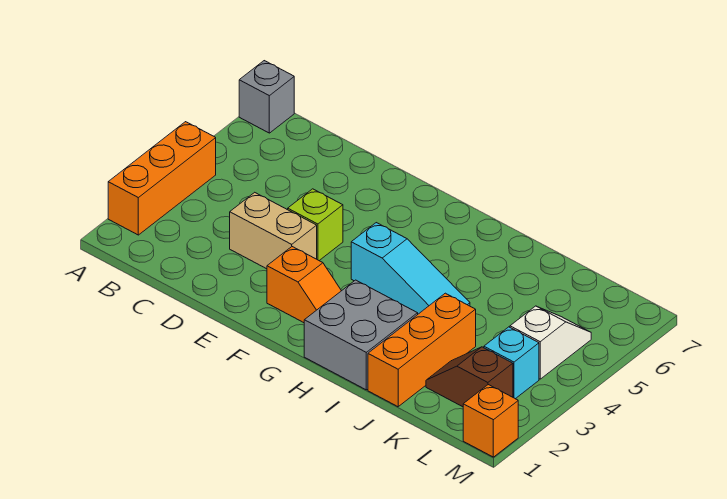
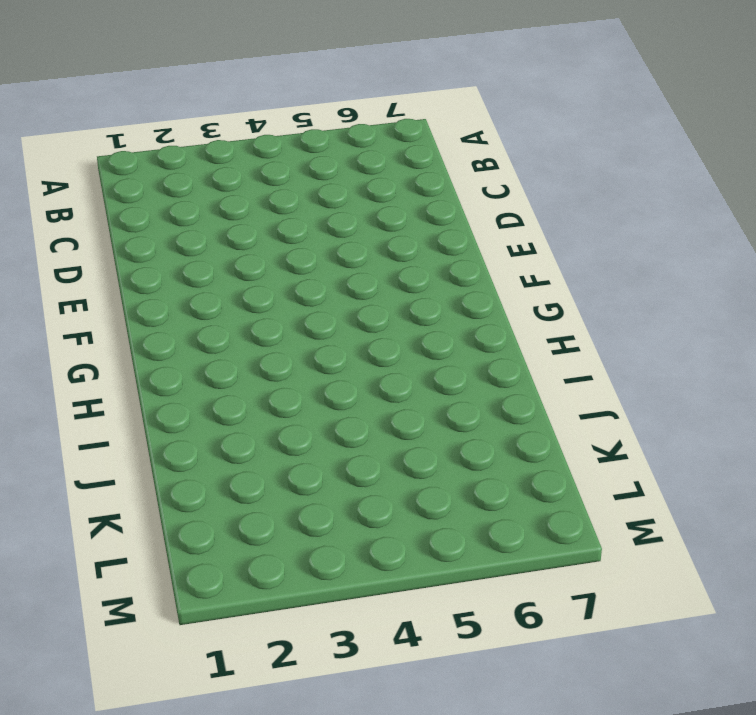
none -> orange brick A2:A4 level 1
none -> grey brick A7 level 1
none -> tan brick D3:E3 level 1

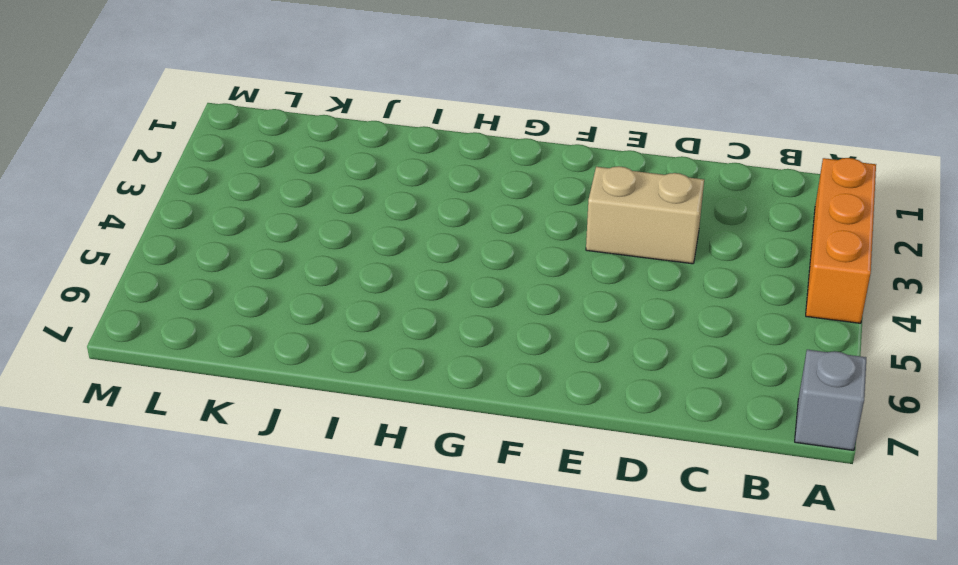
none -> lime brick E4 level 1
none -> orange slope F2:G2 level 1 top F
none -> cyan slope G4:I4 level 1 top G

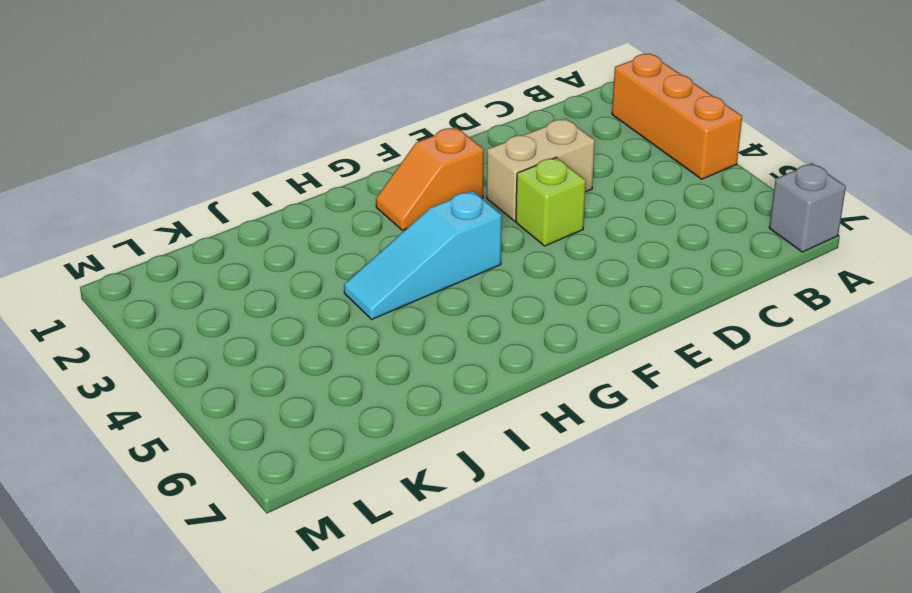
none -> grey brick H1:I2 level 1
none -> orange brick J1:J3 level 1
none -> brown slope K2:L2 level 1 top L

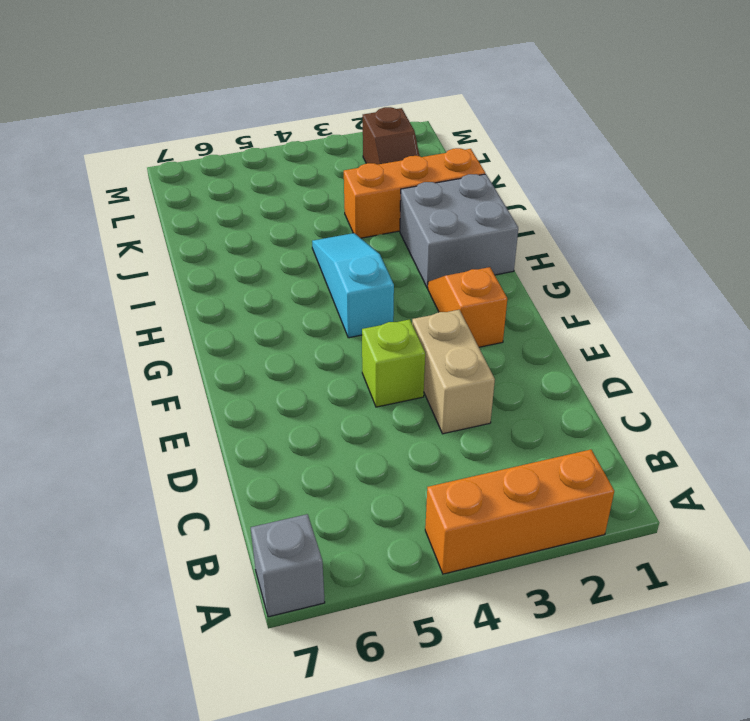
none -> cyan brick L3 level 1
none -> white slope L4:L5 level 1 top 4
none -> orange brick M1 level 1

